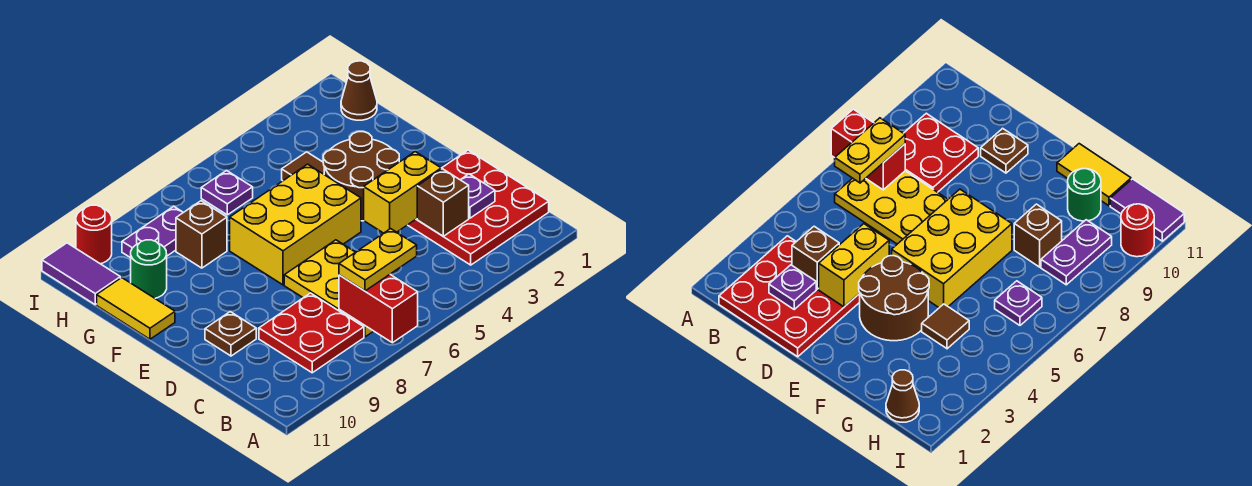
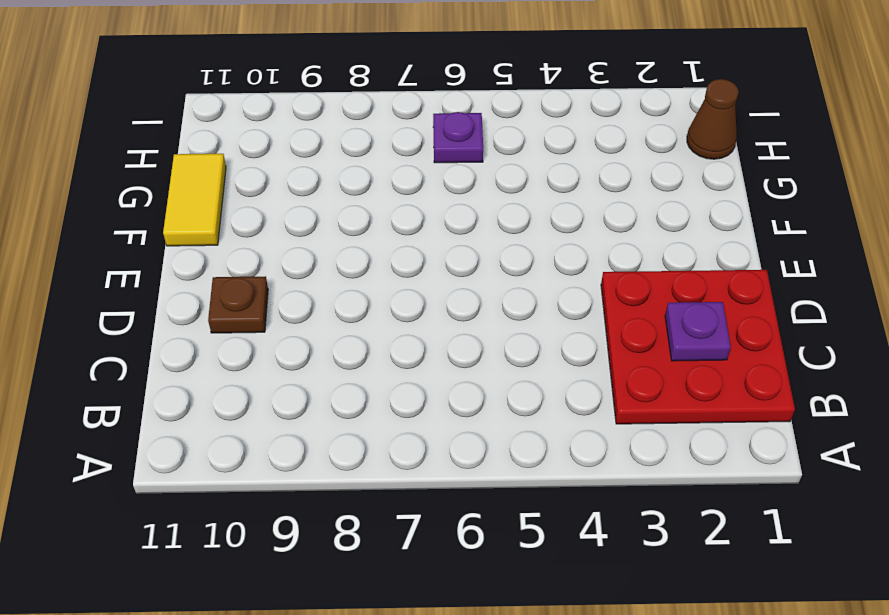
none -> yellow plate B6:D7 level 1
none -> red plate B8:C9 level 1
none -> brown round brick E3:F4 level 1

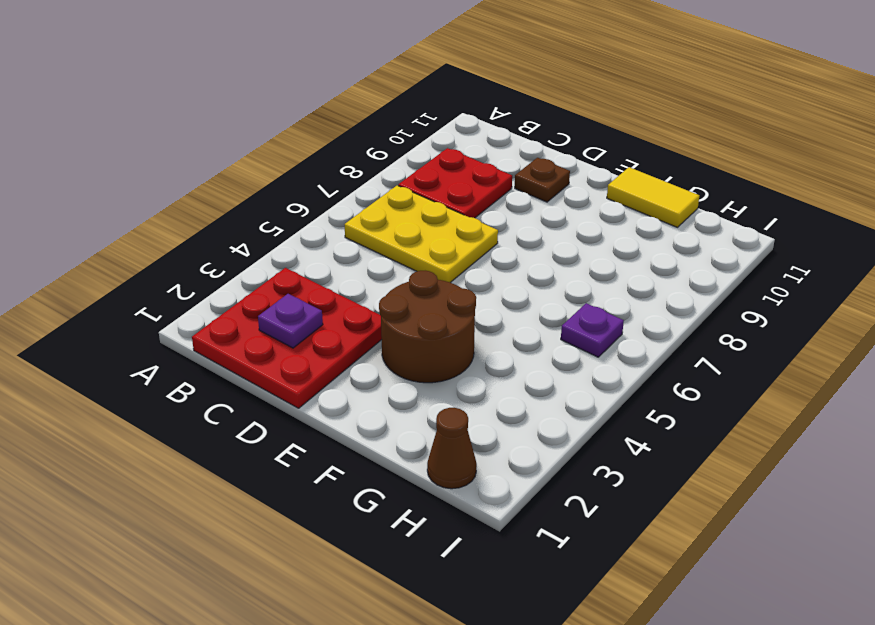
none -> yellow brick E5:F7 level 1
none -> brown tile G4 level 1
none -> brown brick G8 level 1

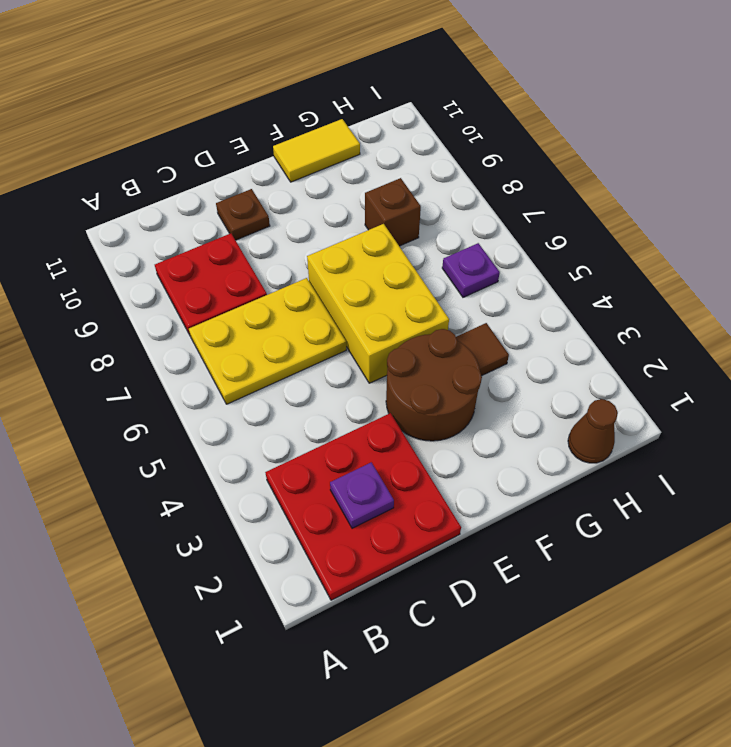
none -> green round brick G10 level 1
none -> purple plate H8:H9 level 1
none -> purple tile H11:I11 level 1

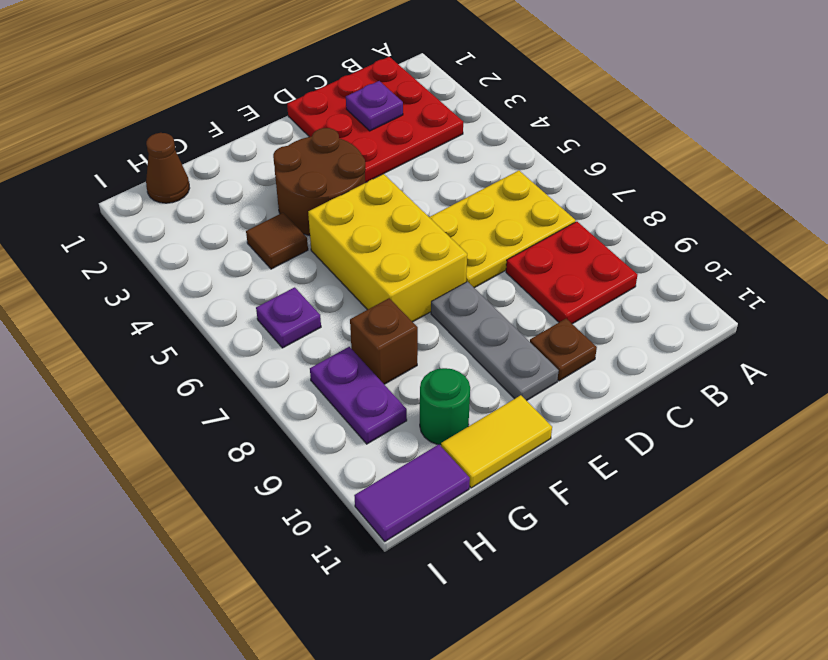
grey plate E8:E10 level 1 -> none
none -> red round brick I10 level 1
none -> red brick A7:B7 level 2
none -> brown brick C3 level 2

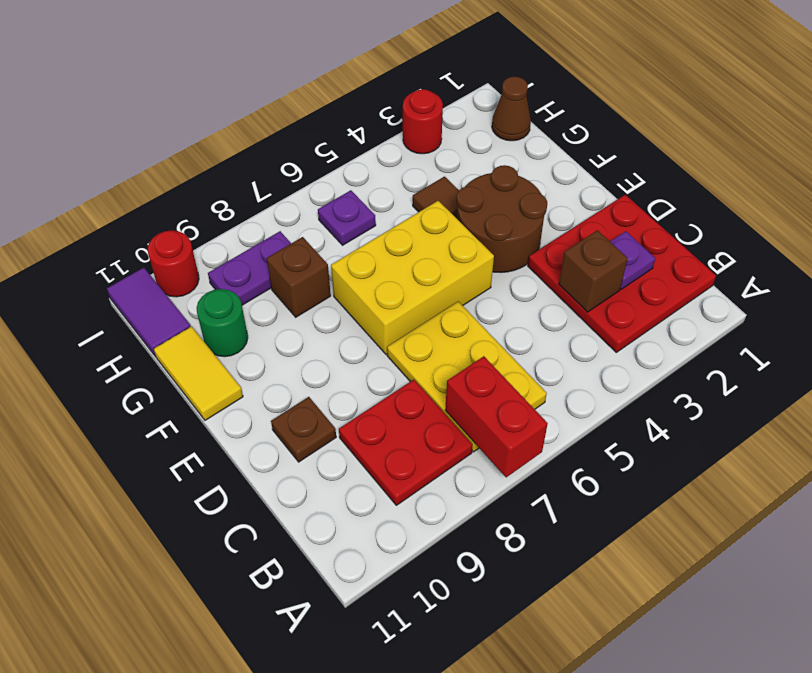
red round brick I3 level 1 -> none
none -> yellow brick D3:D4 level 2
none -> yellow plate B6:B7 level 3

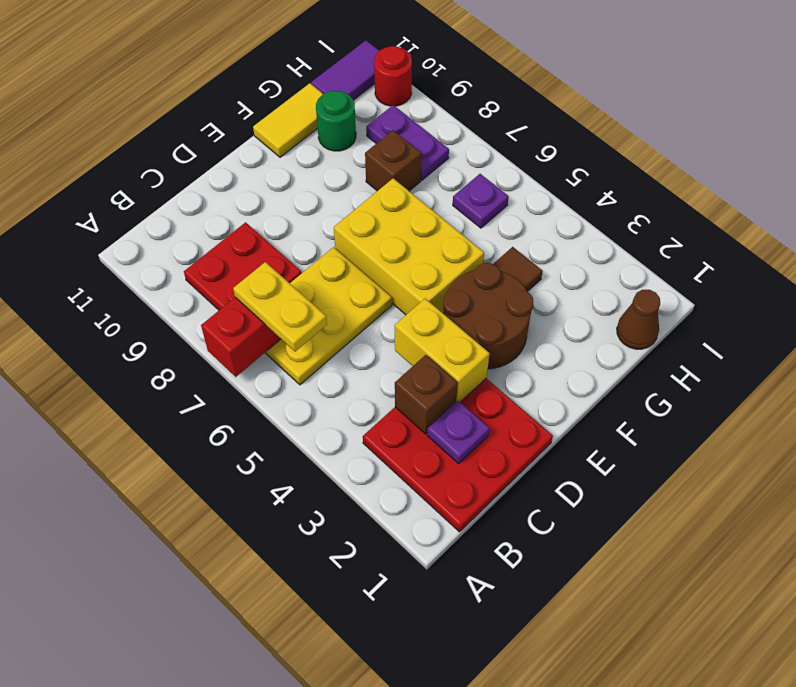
none -> brown plate D10 level 1

